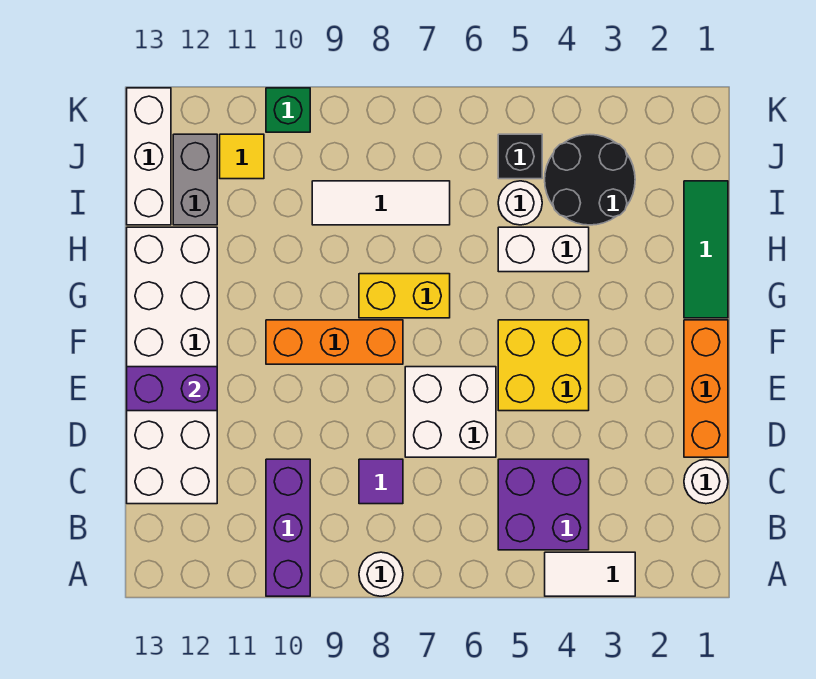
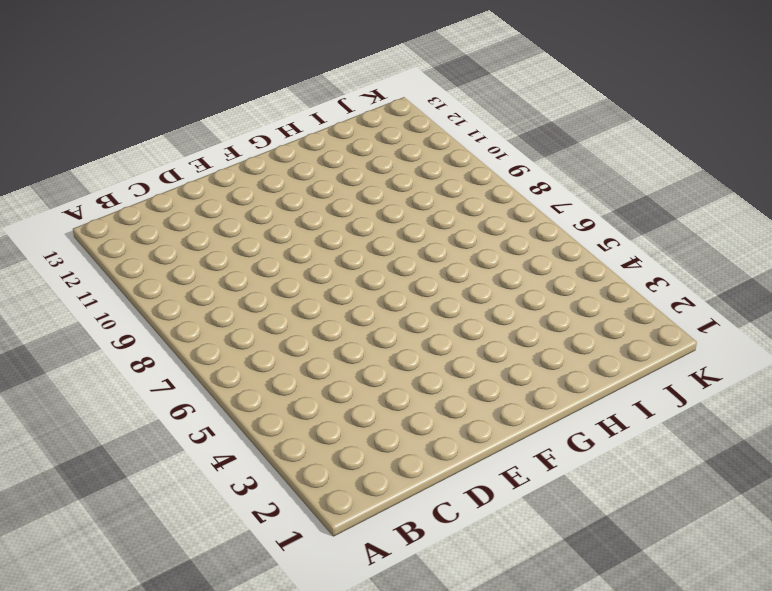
none -> white tile A3:A4 level 1
none -> white round brick A8 level 1
none -> purple brick A10:C10 level 1

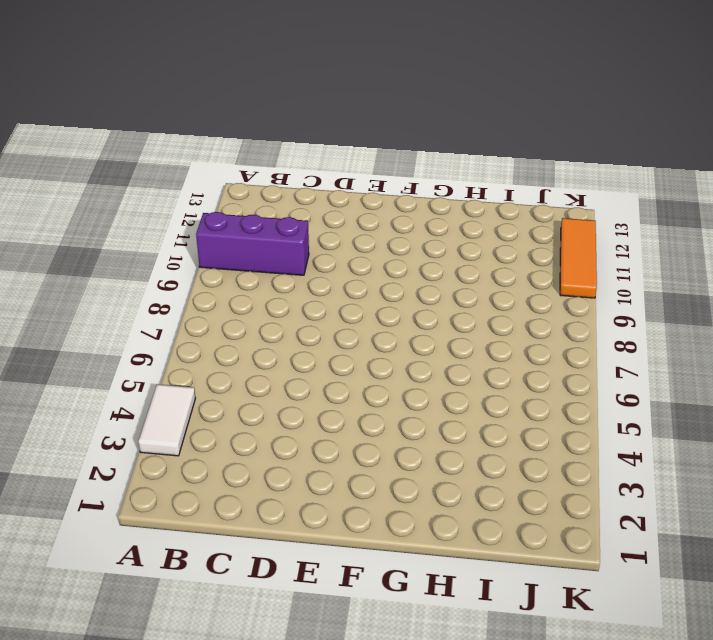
orange tile K10:K12 level 1 -> green brick K10 level 1
none -> white round brick A8 level 1
none -> purple brick B4:C5 level 1
none -> white round brick C1 level 1

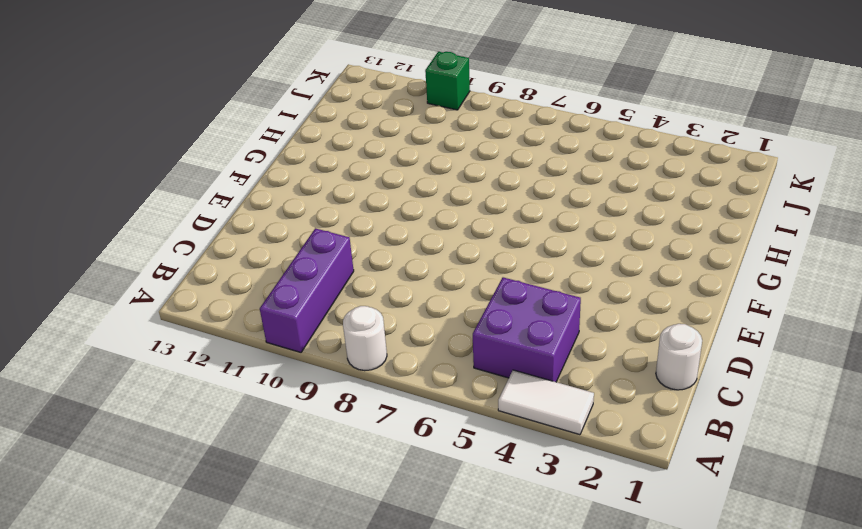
none -> purple tile C8 level 1
none -> white brick C12:H13 level 1
none -> orange brick D1:F1 level 1

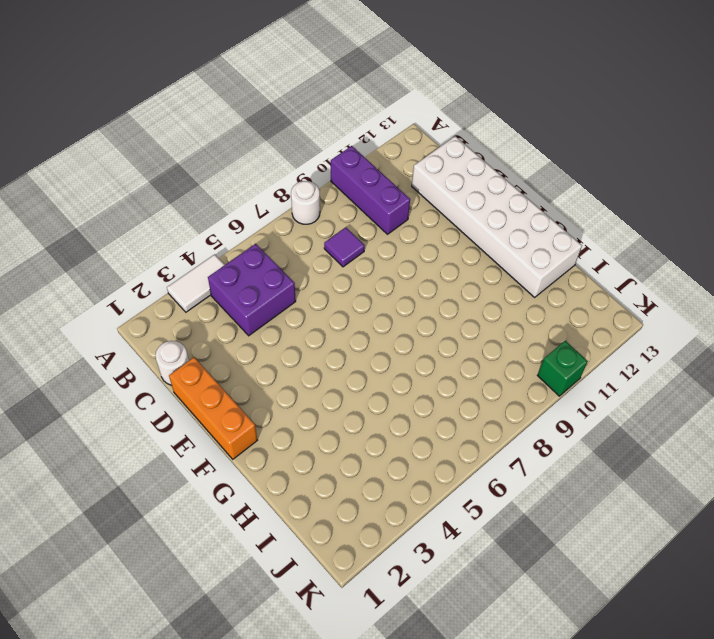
none -> white brick D6:E7 level 1
none -> yellow brick E4:F5 level 1
none -> orange brick F8:F10 level 1

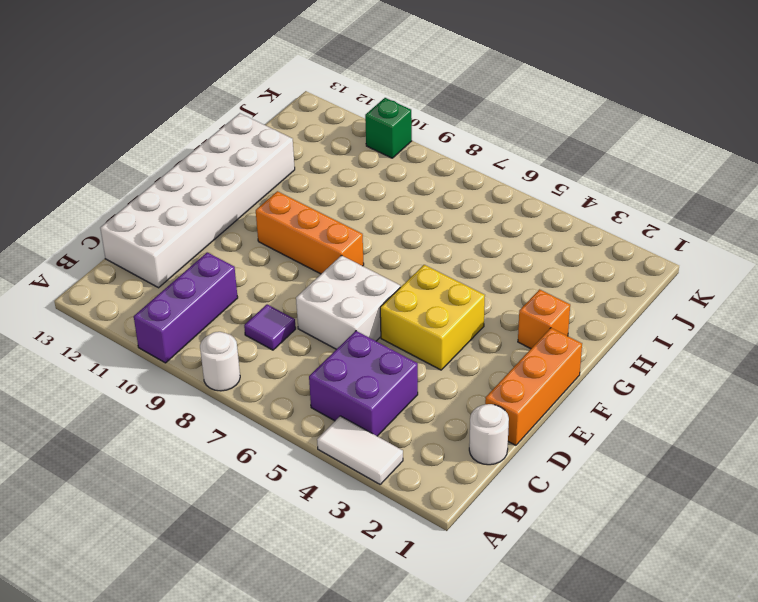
orange brick G2 level 1 -> none
none -> green tile G1:I1 level 1
none -> yellow brick G7:G8 level 1
none -> white brick H4:H5 level 1

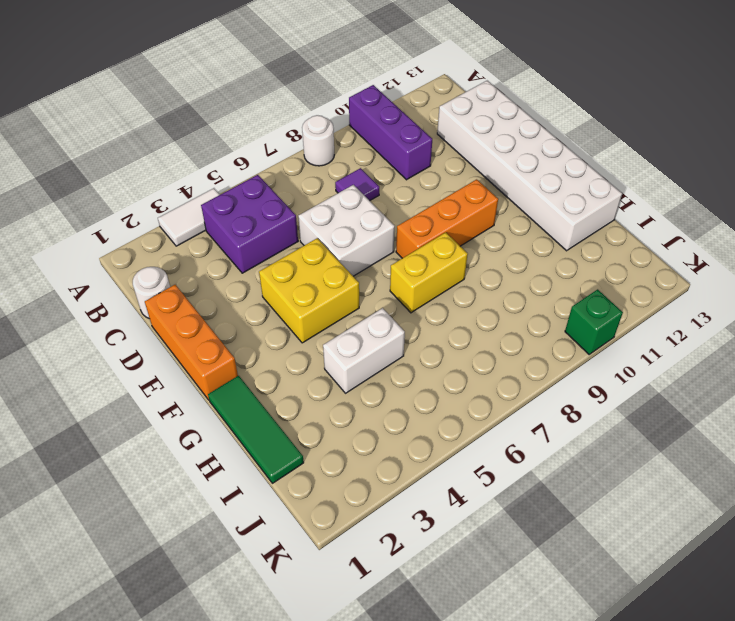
none -> black round brick I3:J4 level 1
none -> white round brick I5 level 1
none -> white tile I7:I9 level 1

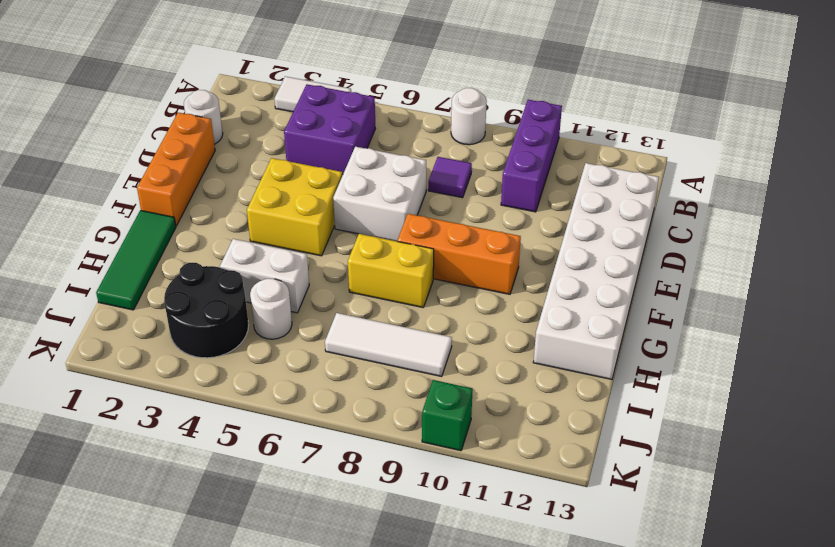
none -> grey brick I12:J12 level 1
none -> white brick I13:K13 level 1
none -> black brick J5 level 1

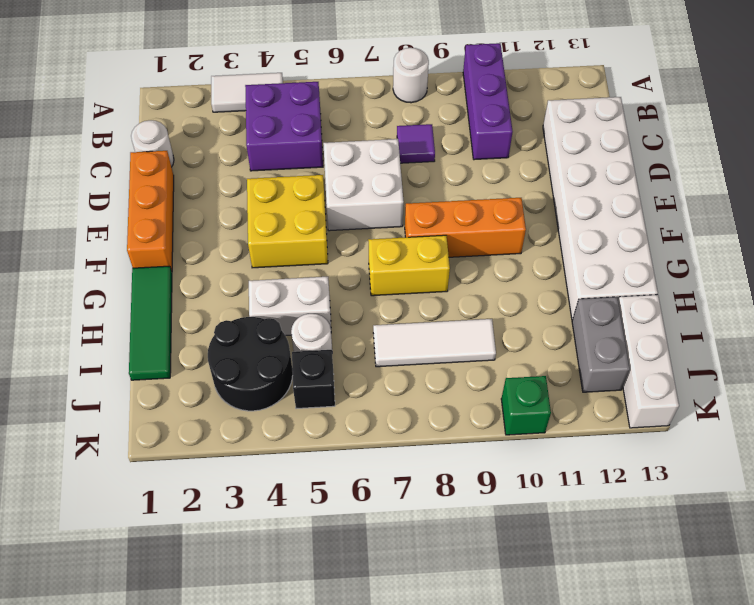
none -> yellow tile J11 level 1
none -> purple brick E12:E13 level 2

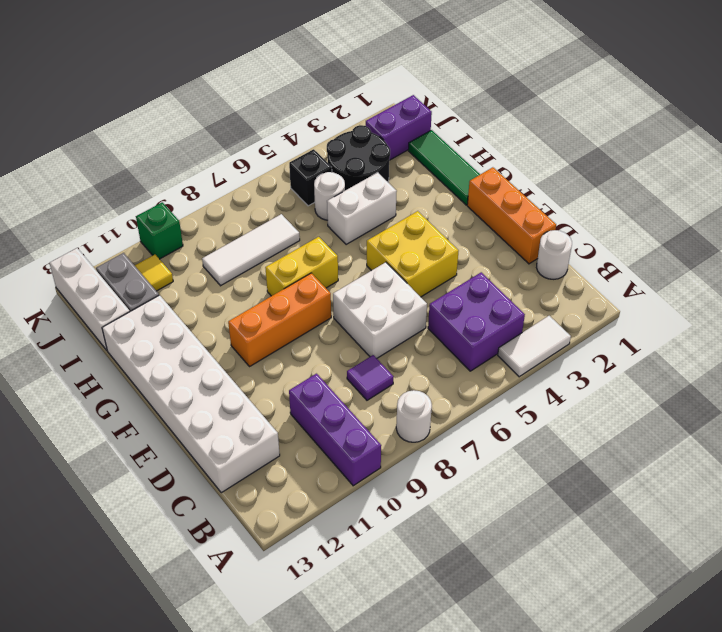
purple brick J1:J2 level 1 -> purple brick E12:E13 level 2

